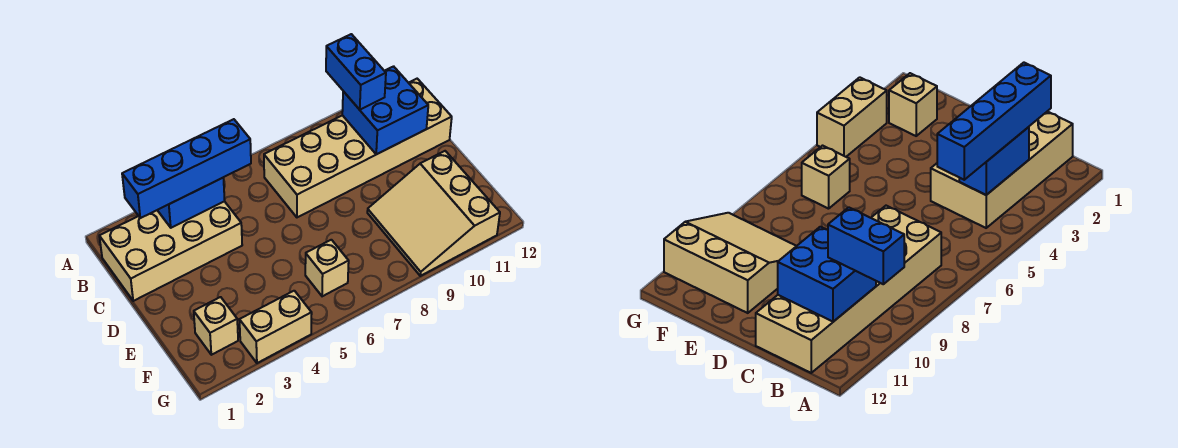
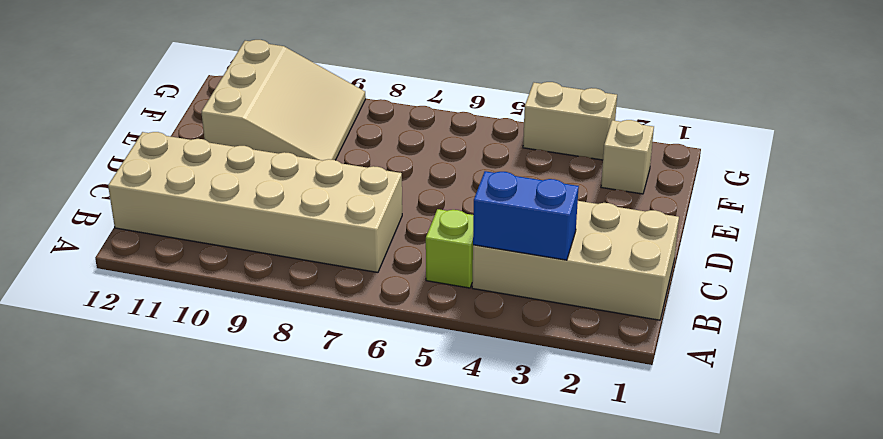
lime brick B5 level 1 -> none
none -> tan brick F6 level 1
none -> blue brick B10:C11 level 2

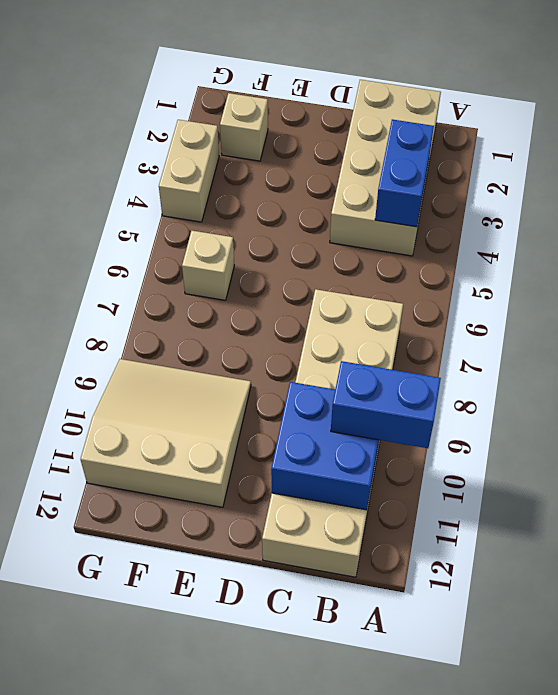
none -> blue brick B2:B5 level 3

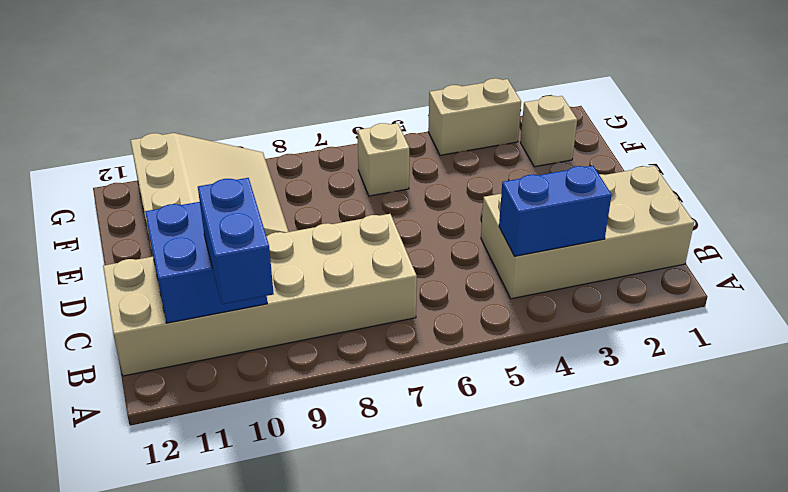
none -> blue brick B2:B5 level 3

